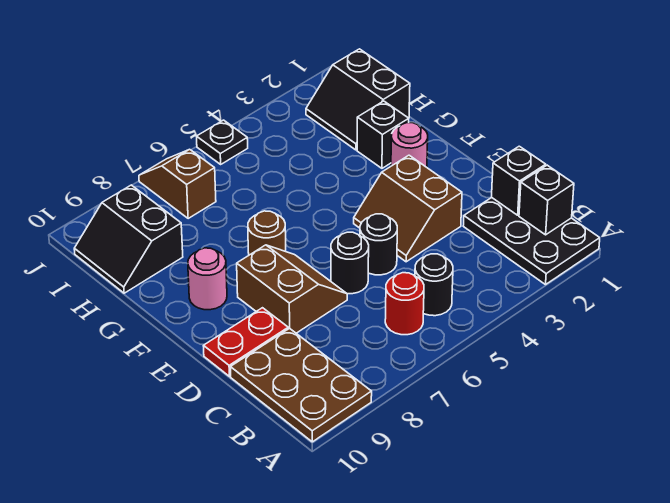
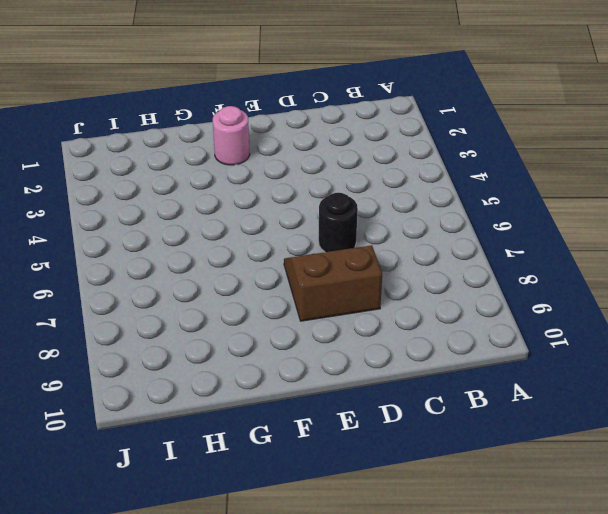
none -> black plate A1:C2 level 1
none -> brown plate A9:C10 level 1
none -> black round brick B5 level 1

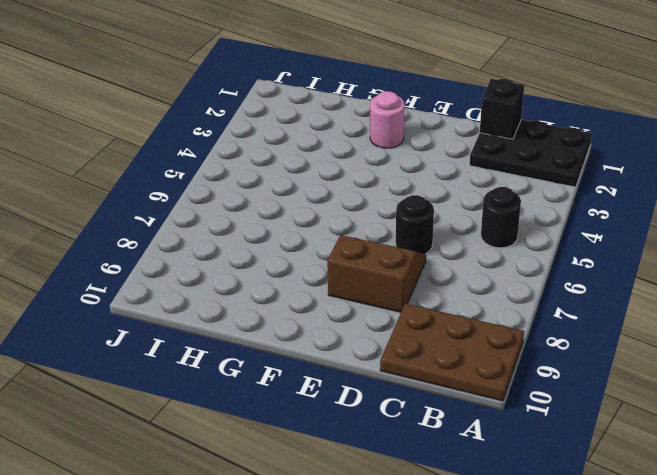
none -> red round brick B6 level 1
none -> brown slope D3:E4 level 1 top 3
none -> black round brick D5 level 1

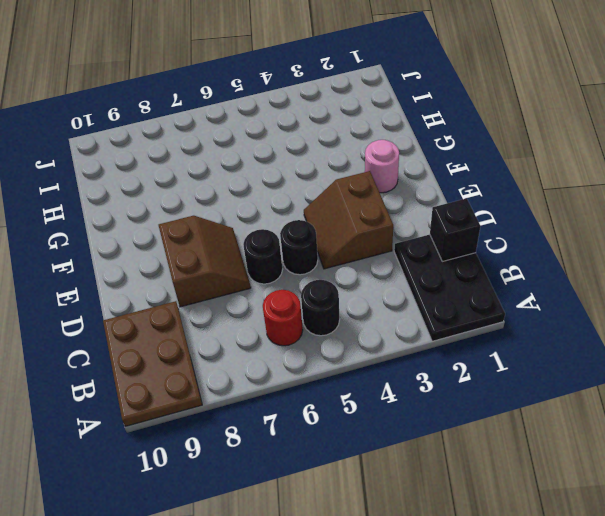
none -> red plate D9:D10 level 1
none -> brown round brick F7 level 1
none -> pink round brick F9 level 1

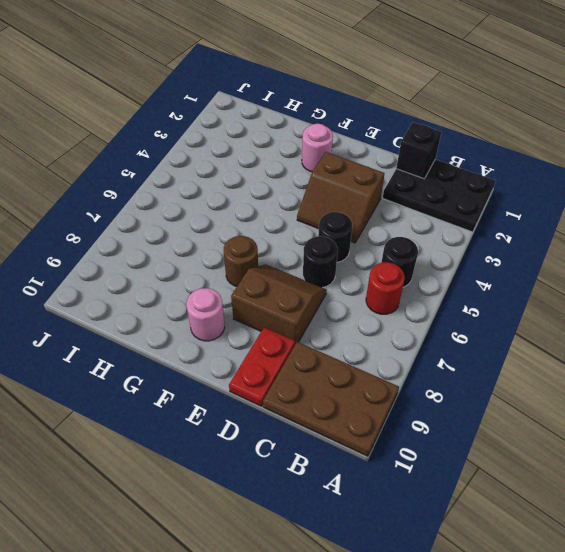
none -> black brick G2 level 1
none -> black slope H1:I2 level 1 top 1
none -> black slope H9:I10 level 1 top 9

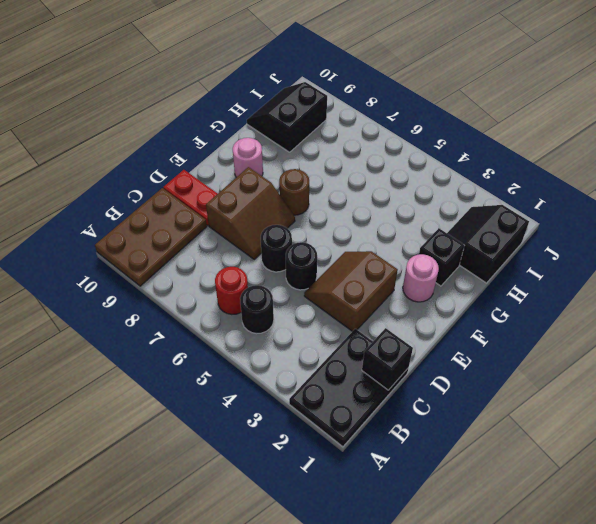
none -> brown slope I7:J7 level 1 top I
none -> black plate J5 level 1
none -> black brick B1 level 2

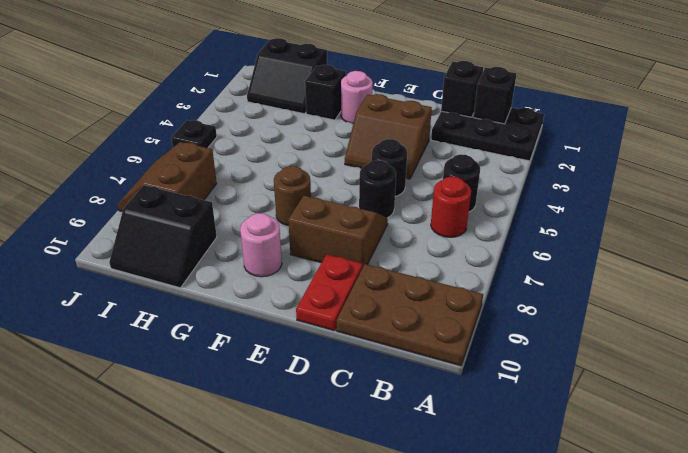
brown slope I7:J8 level 1 top I -> brown slope I7:J7 level 1 top I

